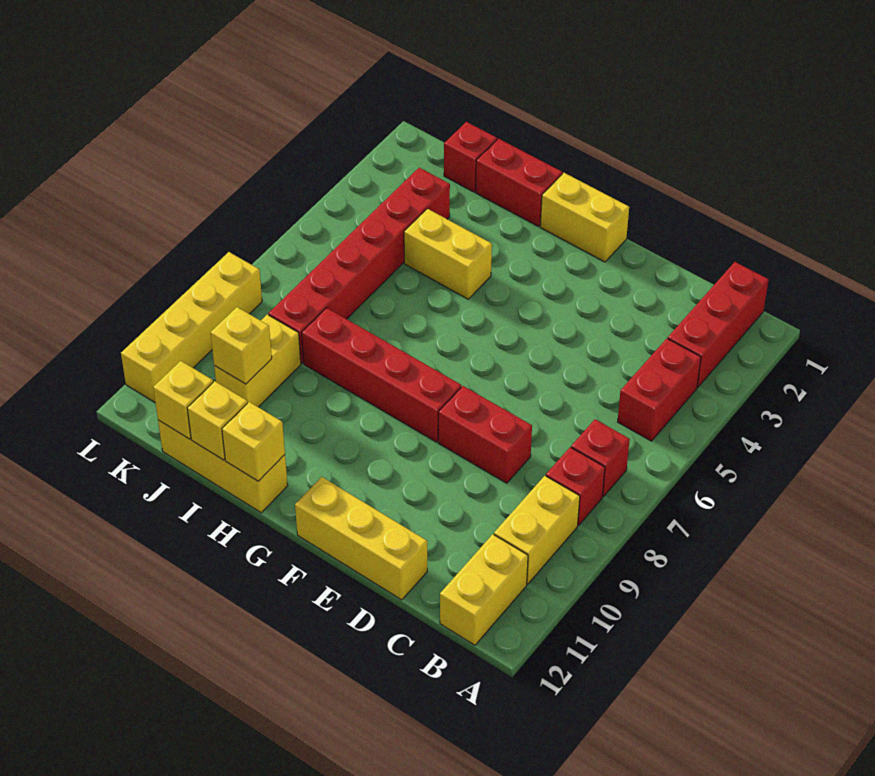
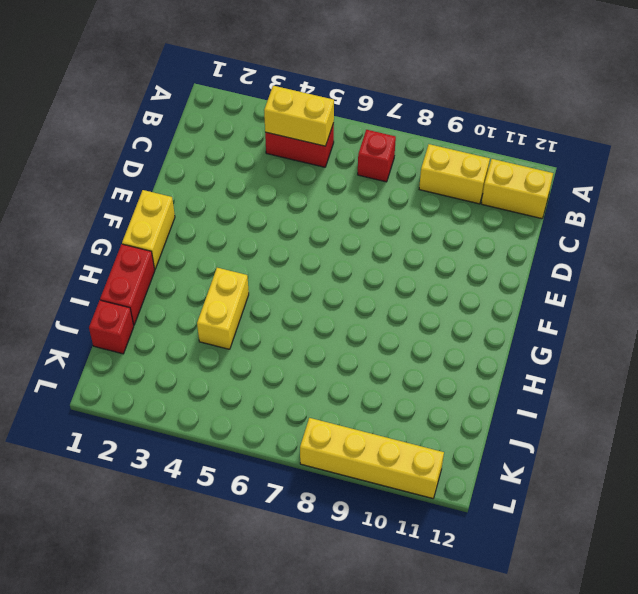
yellow brick B4:B5 level 2 -> yellow brick J9:J10 level 1
none -> red brick B1:B3 level 1
none -> red brick B8 level 1
none -> red brick D8:E8 level 1

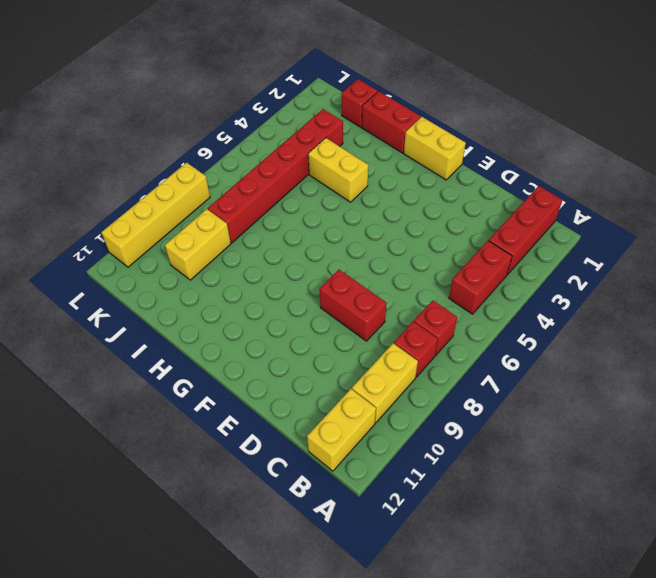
none -> yellow brick D12:F12 level 1
none -> red brick F8:I8 level 1
none -> yellow brick H12:J12 level 1

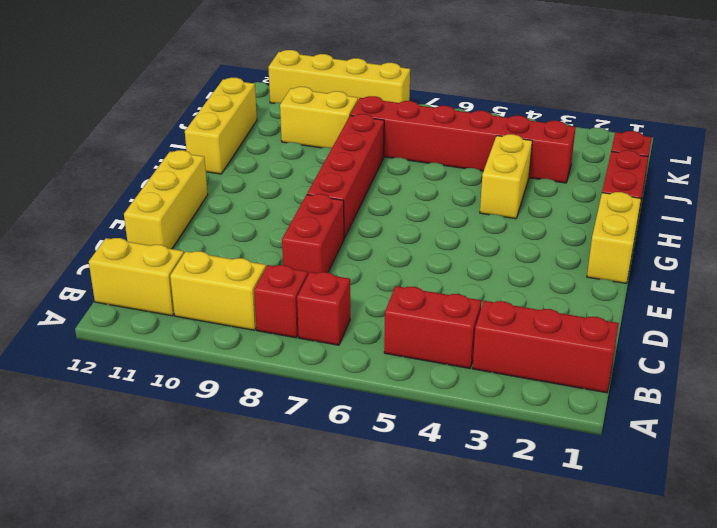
none -> yellow brick H12 level 2
none -> yellow brick I12 level 2
none -> yellow brick J10 level 2

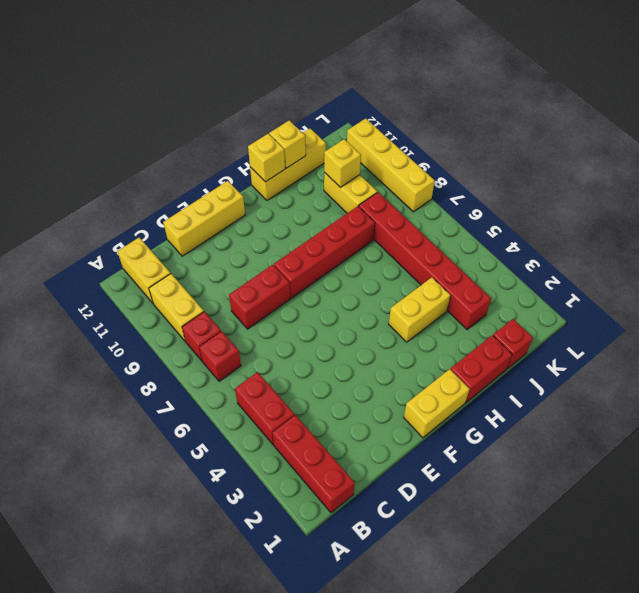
none -> yellow brick J12 level 2

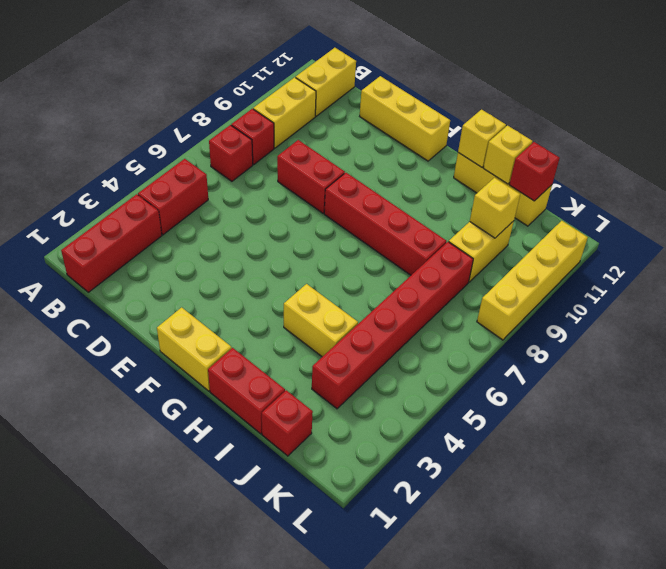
red brick J12 level 2 -> yellow brick J12 level 2

